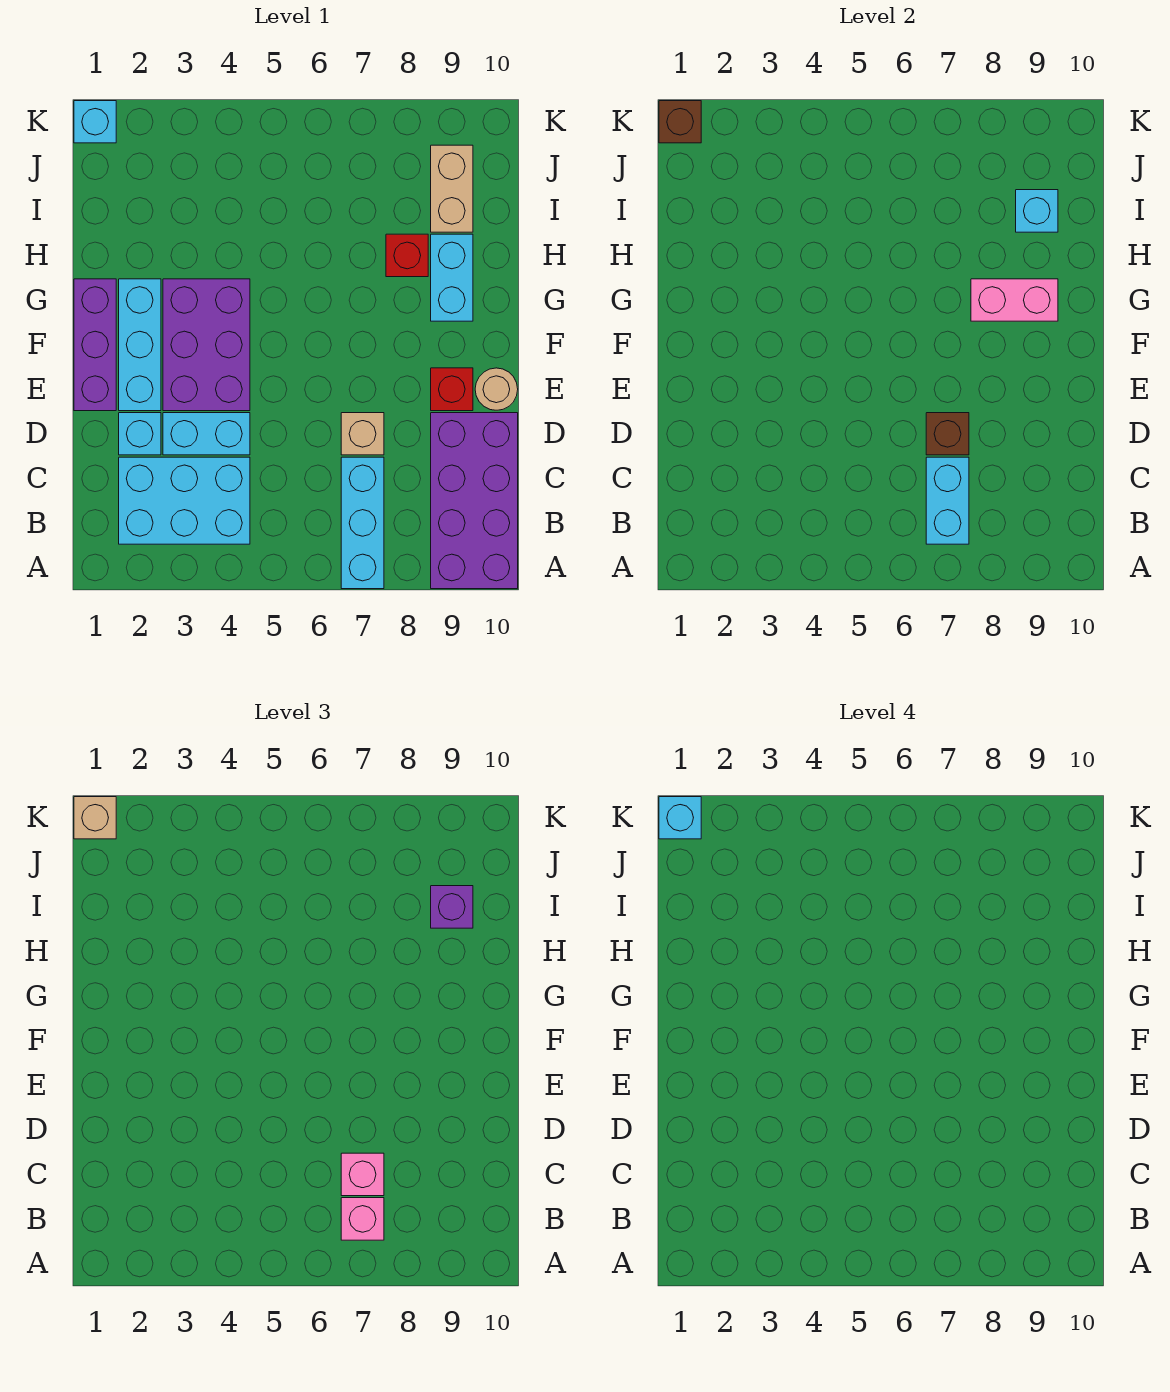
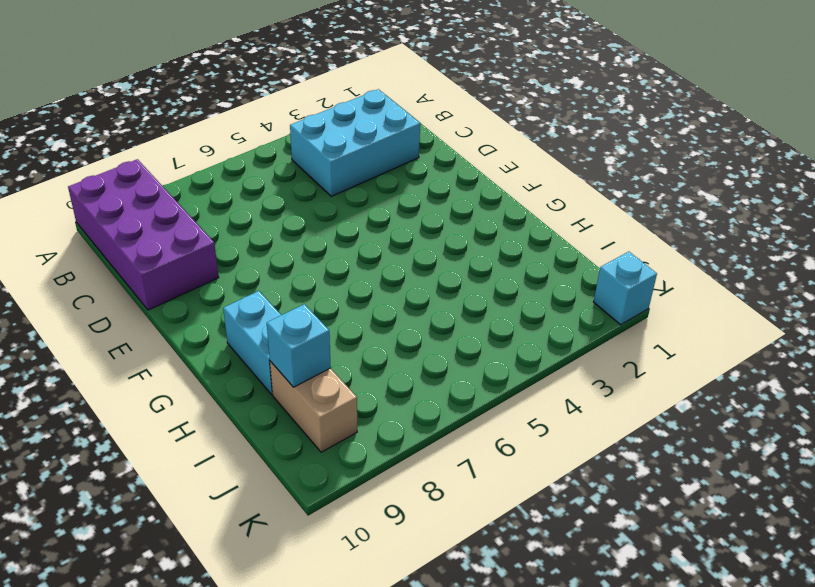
none -> cyan brick A7:C7 level 1
none -> cyan brick D2 level 1
none -> cyan brick D3:D4 level 1

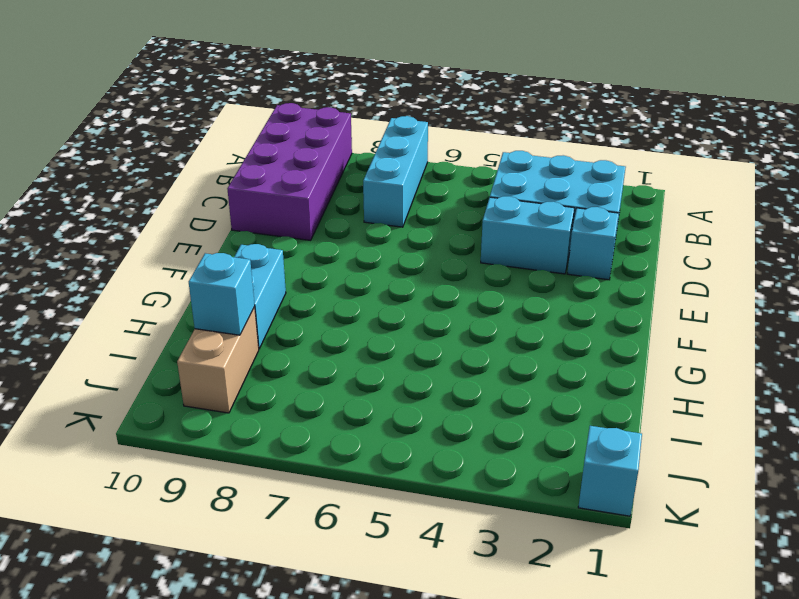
none -> tan brick D7 level 1
none -> purple brick E1:G1 level 1
none -> cyan brick E2:G2 level 1

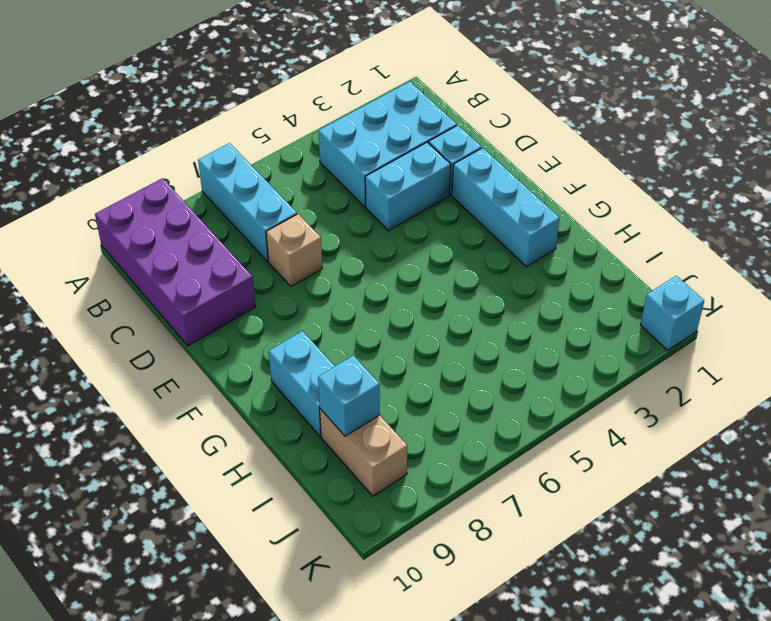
none -> purple brick E1:G1 level 1
none -> purple brick E3:G4 level 1
none -> red brick E9 level 1

